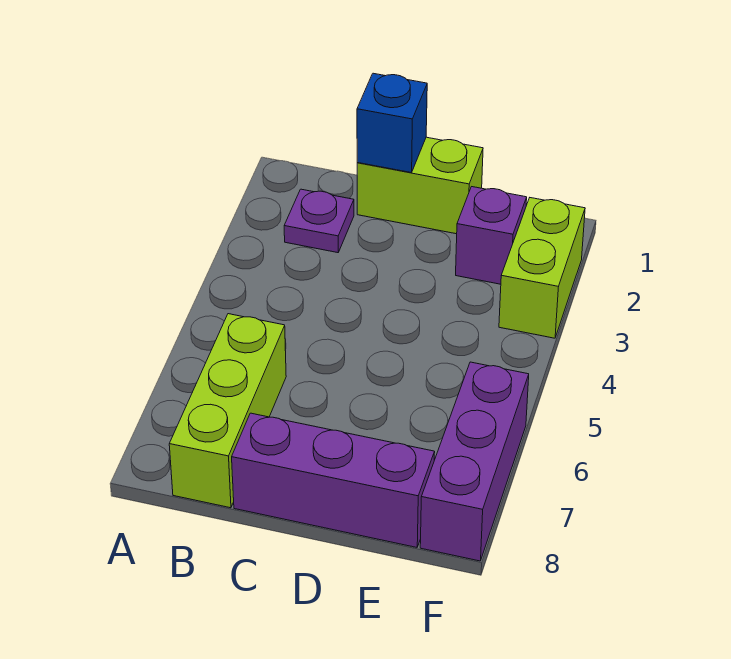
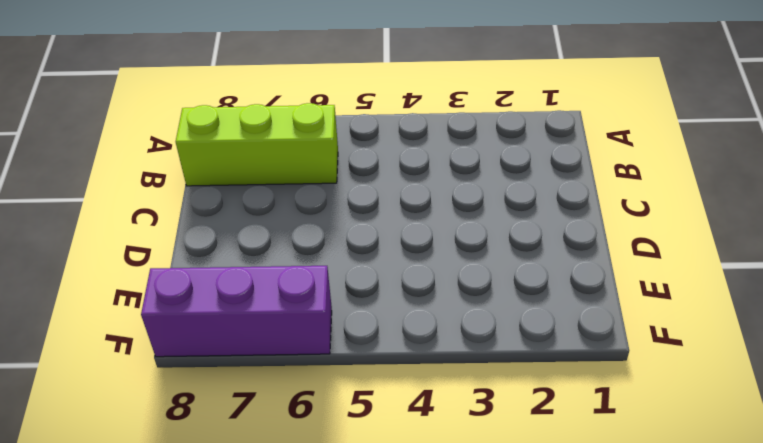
none -> purple plate B2 level 1
none -> lime brick C1:D1 level 1

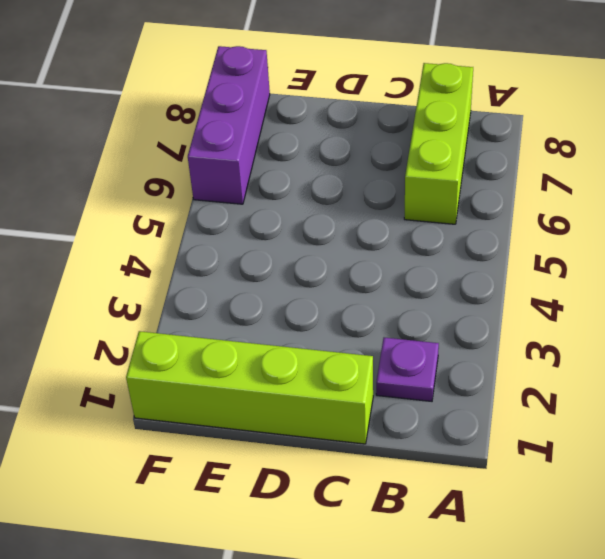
lime brick C1:F1 level 1 -> lime brick C1:D1 level 1
none -> purple brick C8:E8 level 1
none -> purple brick E2 level 1

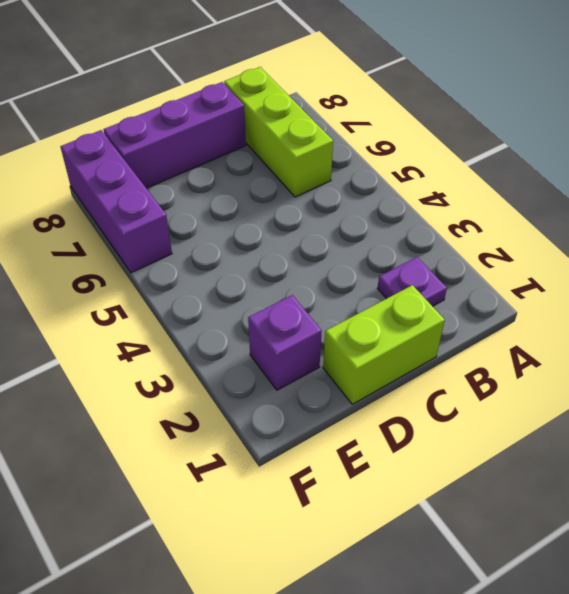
none -> lime brick F2:F3 level 1
none -> blue brick C1 level 2

